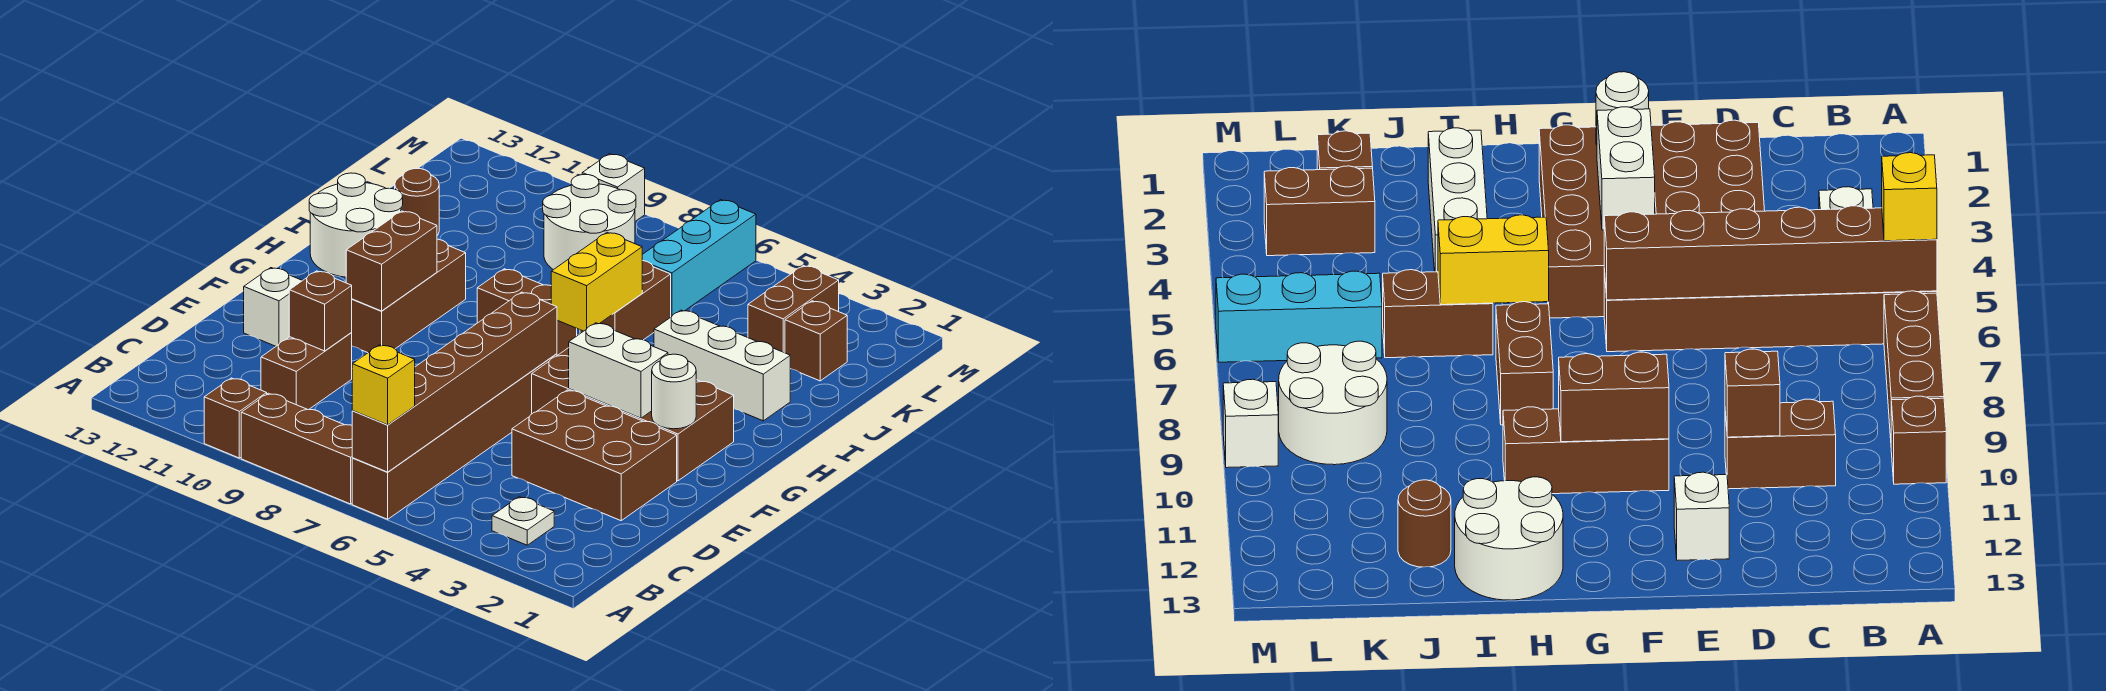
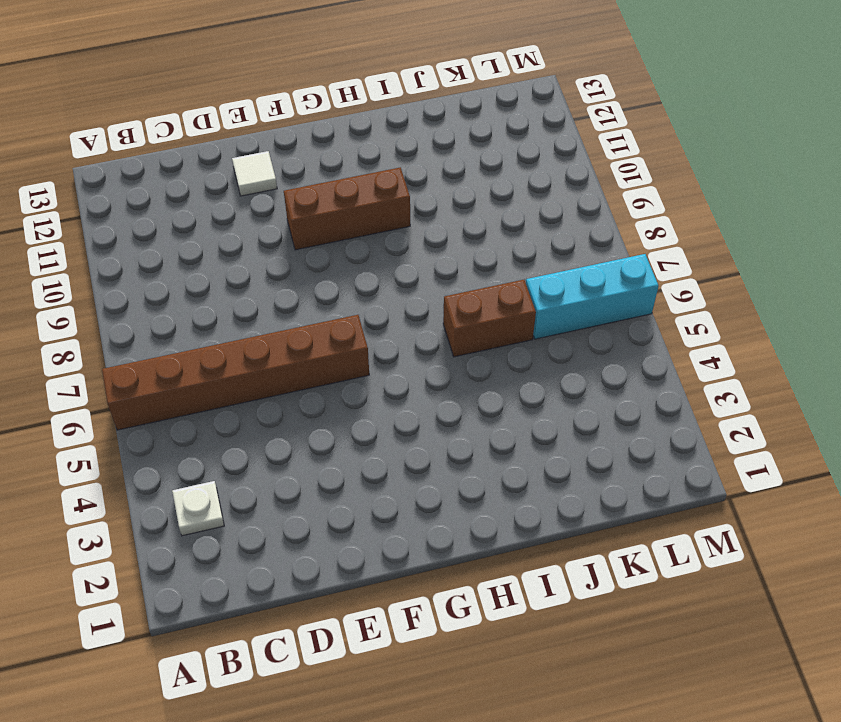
white tile E12 level 1 -> white brick E12 level 1
none -> brown brick A7:A9 level 1
none -> brown brick A10 level 1
none -> brown brick C10:D10 level 1

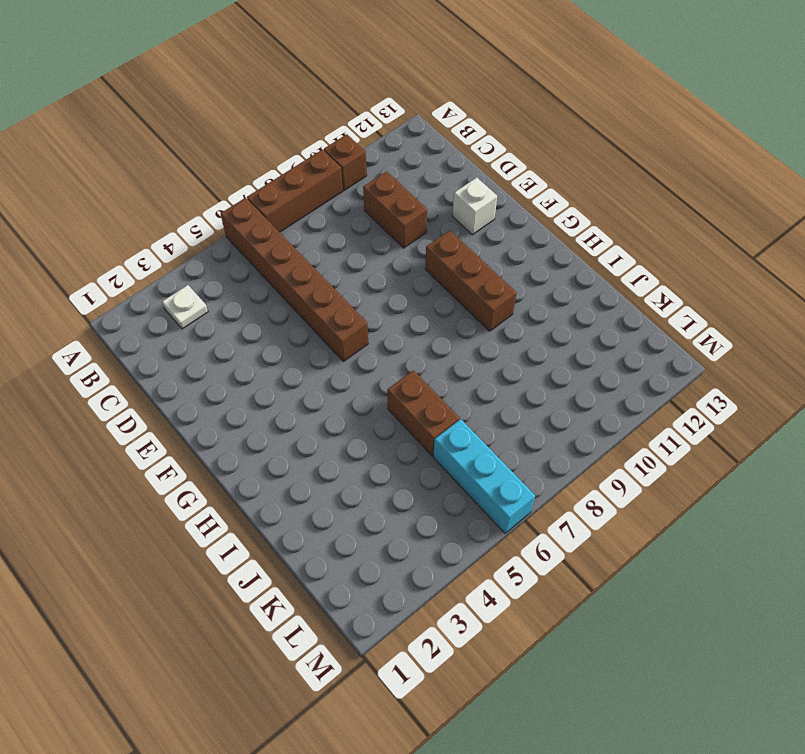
none -> brown brick D2:E4 level 1
none -> brown brick F2:G5 level 1
none -> brown brick H7:H8 level 1

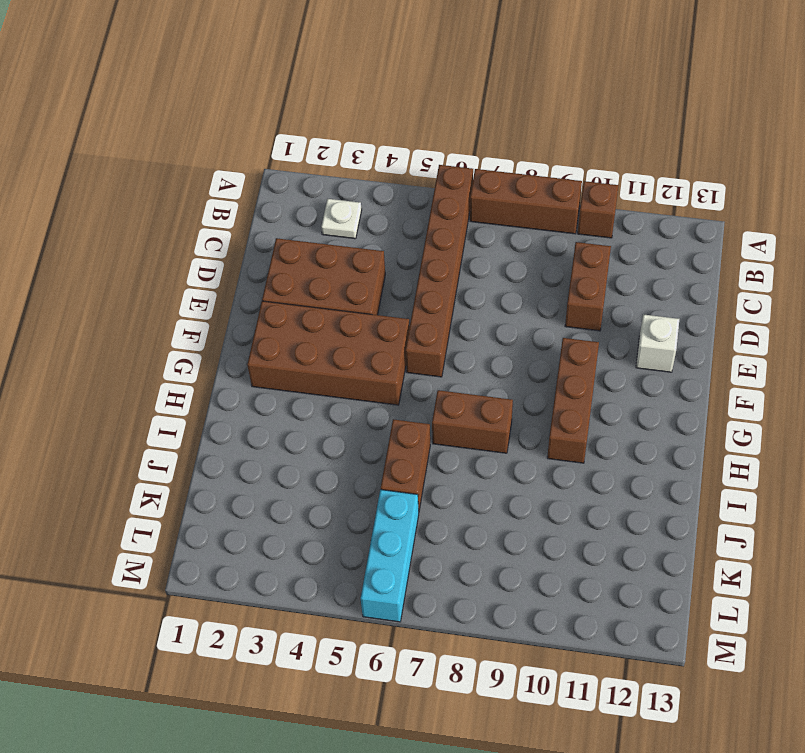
none -> white round brick H12:I13 level 1
none -> white brick I2:I4 level 1
none -> brown round brick J12 level 1

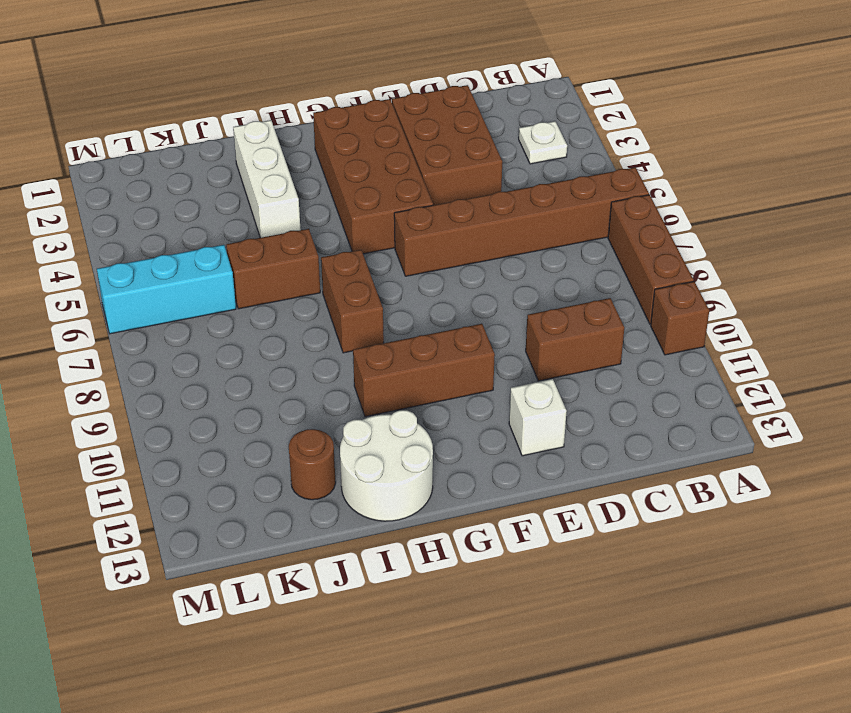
none -> brown brick K2 level 1
none -> brown brick K3:L3 level 1
none -> white round brick K8:L9 level 1

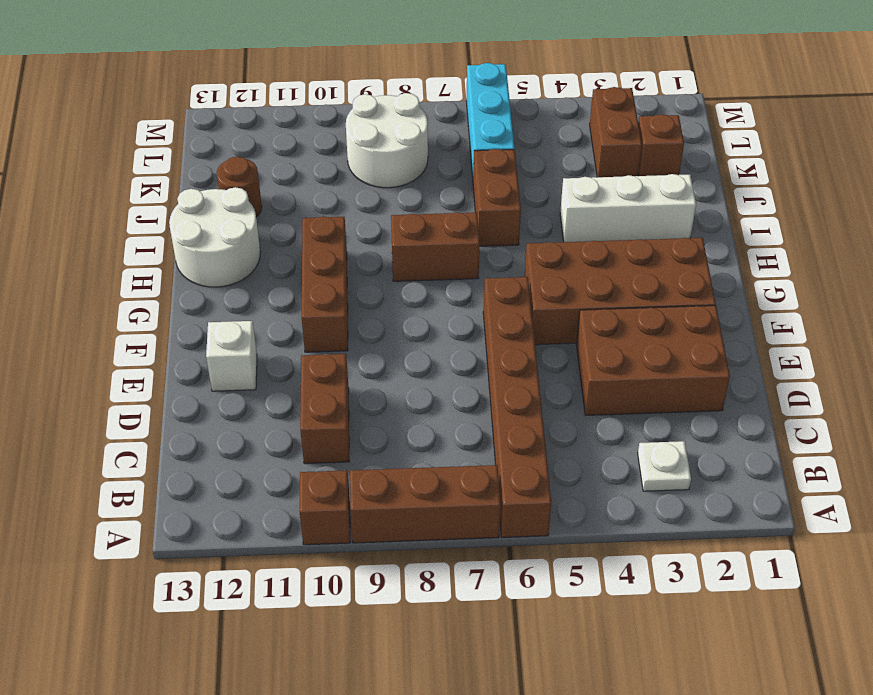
none -> white brick M9 level 1
none -> brown brick A6:F6 level 2
none -> brown brick D10 level 2

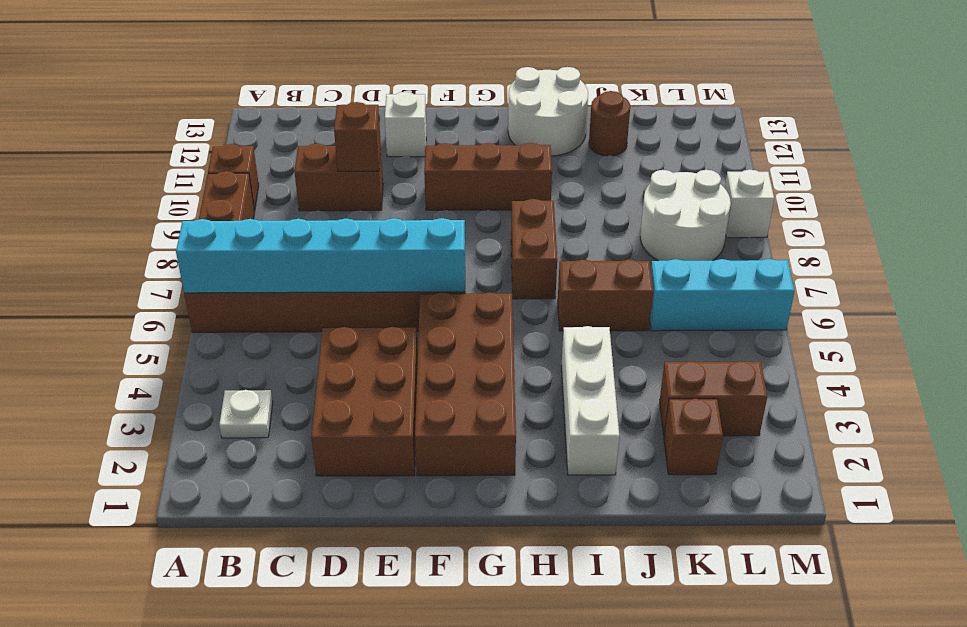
cyan brick A6:F6 level 2 -> brown brick A6:F6 level 2
none -> white round brick F2 level 2
none -> white brick F3:F4 level 2
none -> brown brick F10:G10 level 2

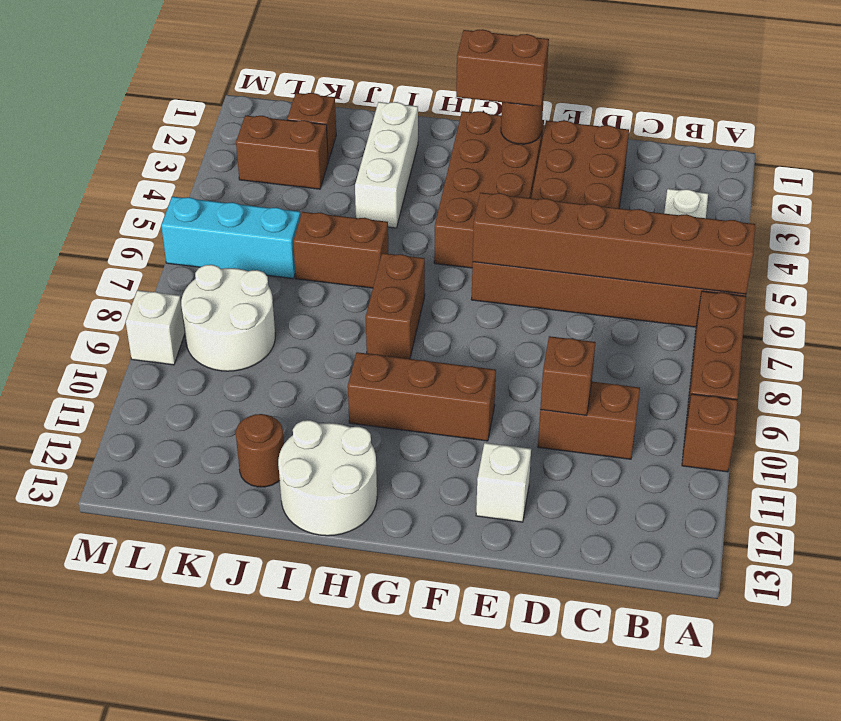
brown round brick F2 level 2 -> white round brick F2 level 2
brown brick F2:G2 level 3 -> brown brick F10:G10 level 2
none -> white brick F3:F4 level 2
none -> yellow brick H6:I6 level 2
none -> yellow brick A6 level 3

